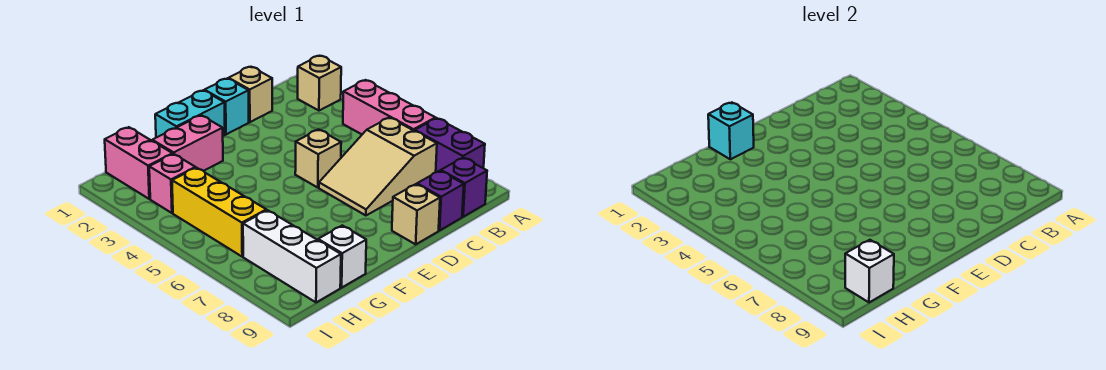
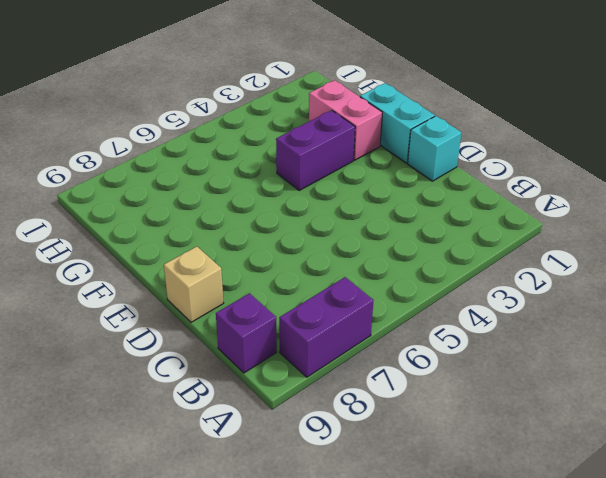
purple brick F3:F4 level 1 -> none
none -> tan brick A2 level 1
none -> pink brick A4:A6 level 1
none -> tan slope B6:D7 level 1 top B

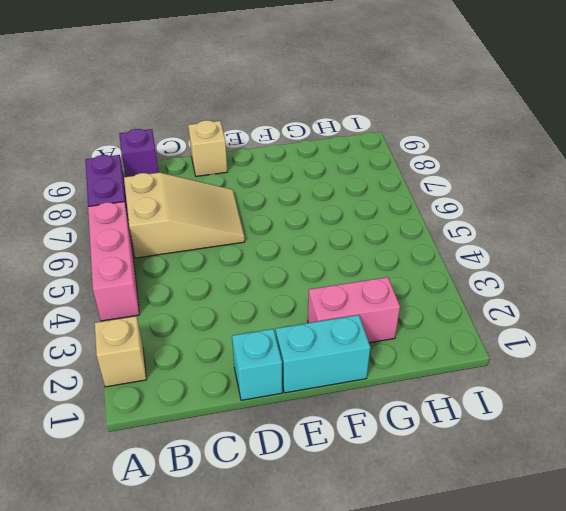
none -> tan brick C1 level 1
none -> purple brick C9 level 1
none -> tan brick D5 level 1

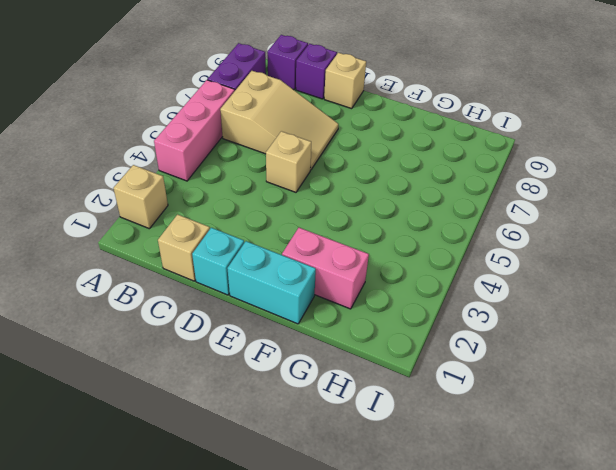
none -> white brick G9 level 1
none -> pink brick H1:H2 level 1
none -> pink brick H3 level 1

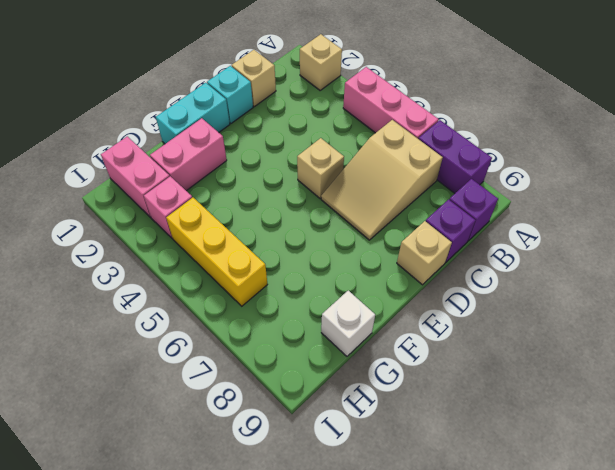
none -> white brick H7:H9 level 1
none -> cyan brick F1 level 2
none -> white brick H9 level 2

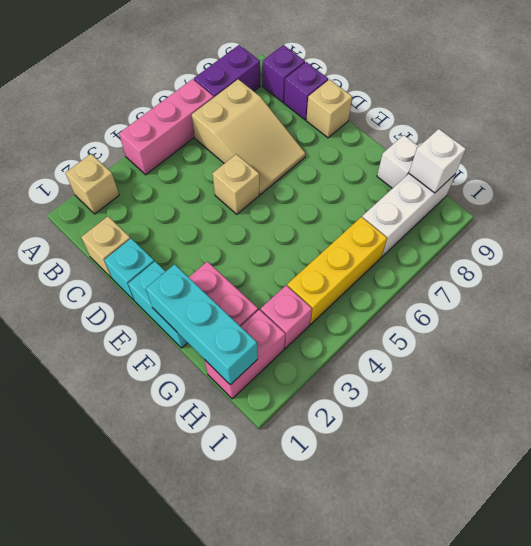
cyan brick F1:H1 level 2 -> cyan brick F1 level 2

